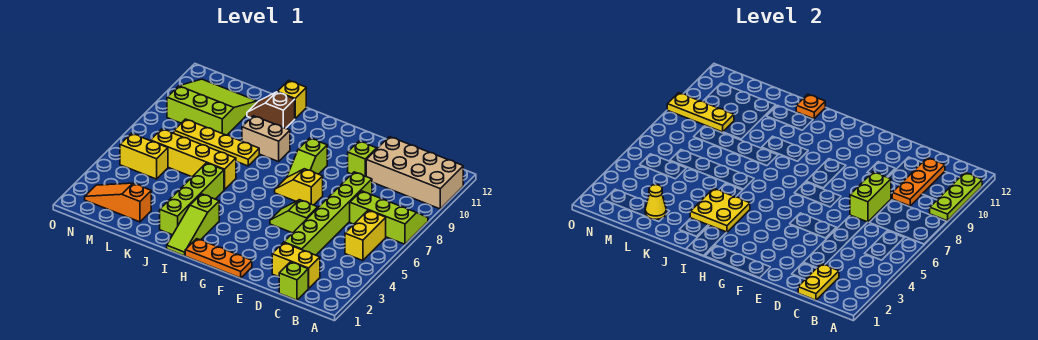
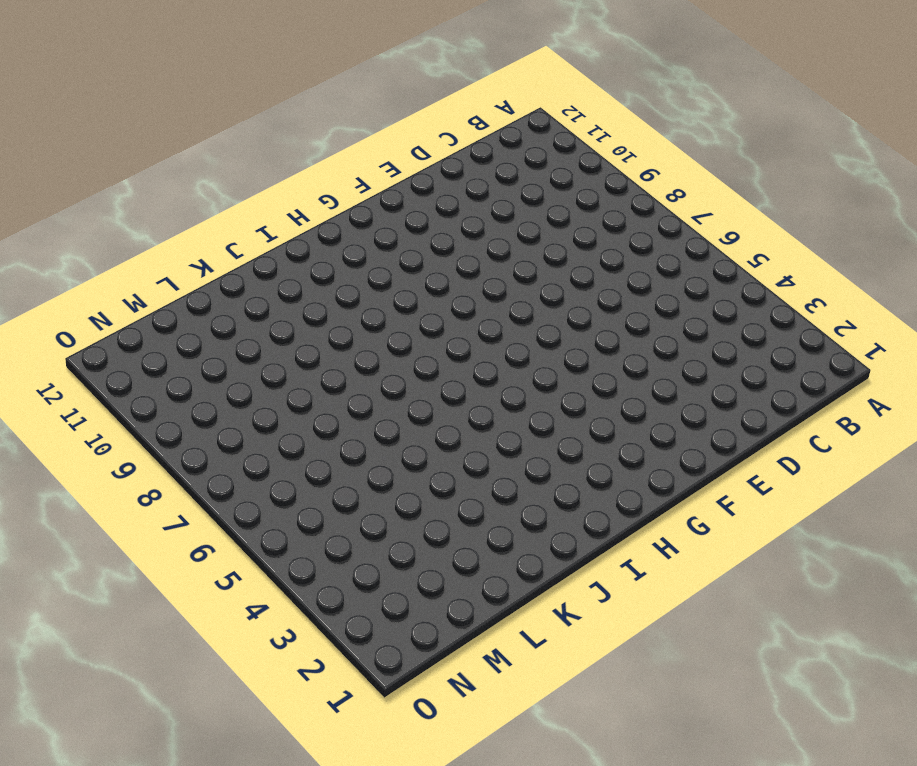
none -> lime slope A7:C8 level 1 top 7
none -> tan brick A10:D11 level 1
none -> yellow brick B5:B6 level 1

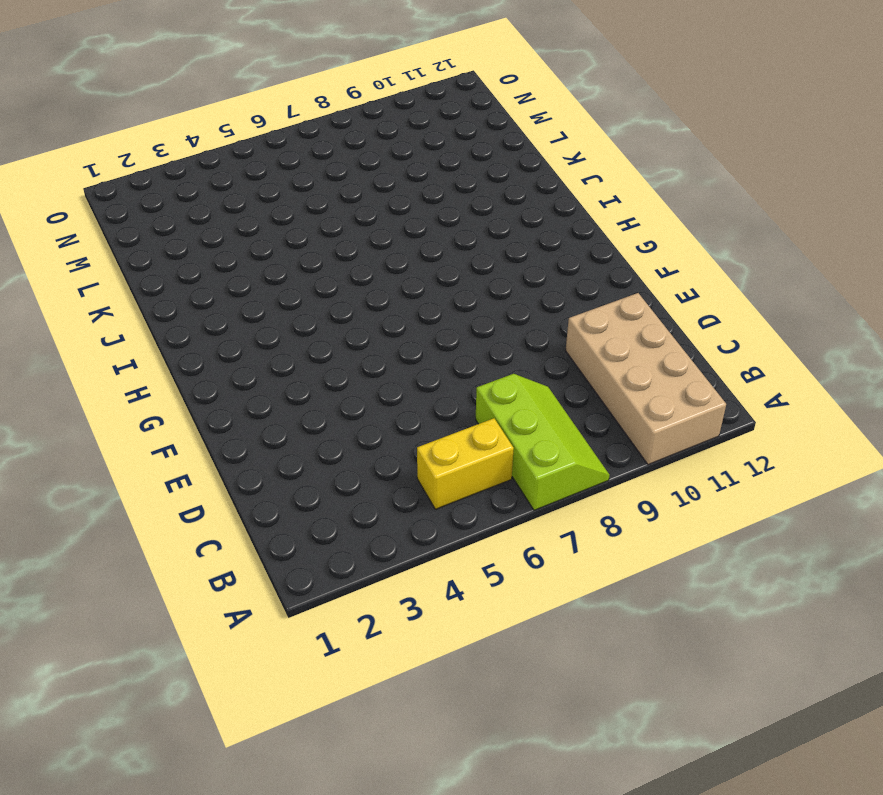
none -> lime brick C1 level 1
none -> yellow brick C2:D2 level 1
none -> lime brick D3:D8 level 1

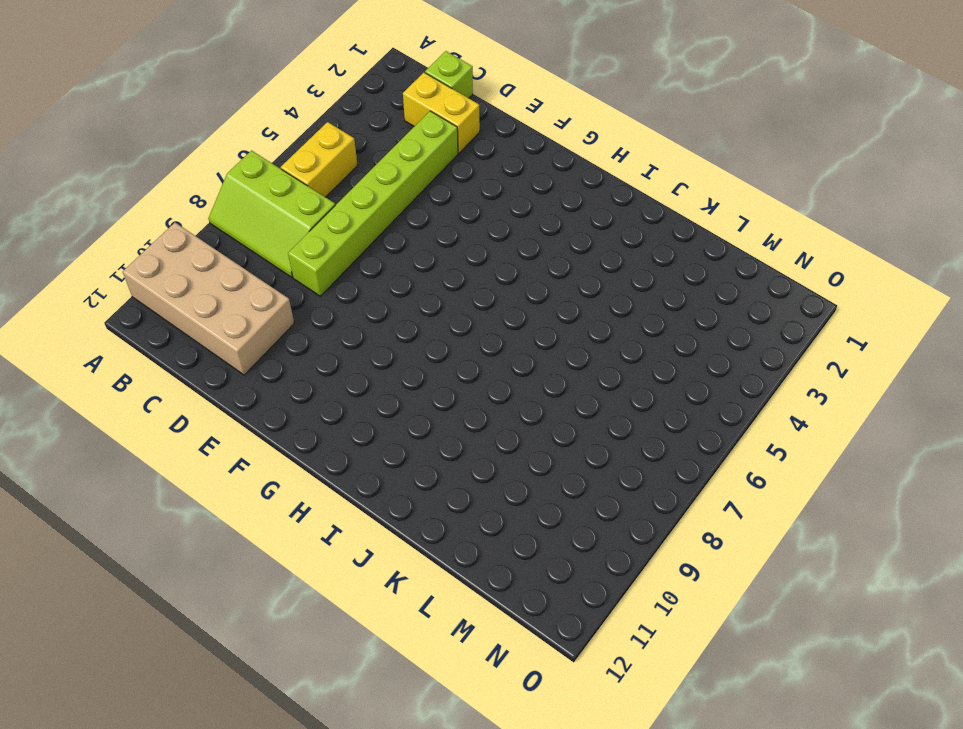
none -> lime slope E5:F5 level 1 top E
none -> lime brick E10 level 1
none -> orange plate F1:H1 level 1

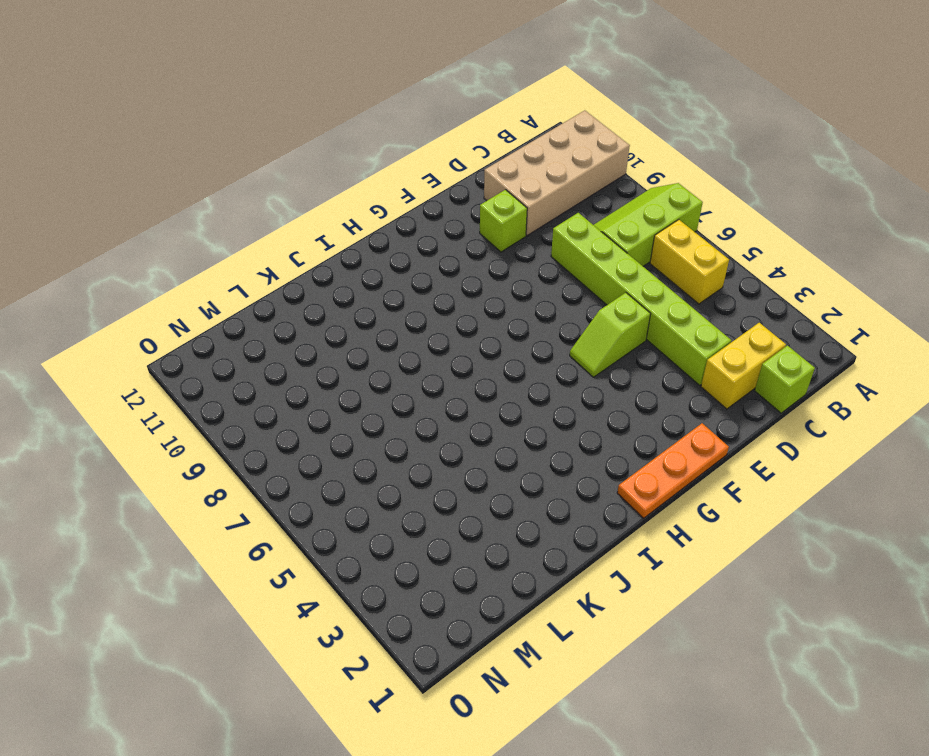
none -> yellow slope F7:G7 level 1 top F
none -> lime slope G8:G9 level 1 top 9
none -> lime slope I1:I3 level 1 top 3

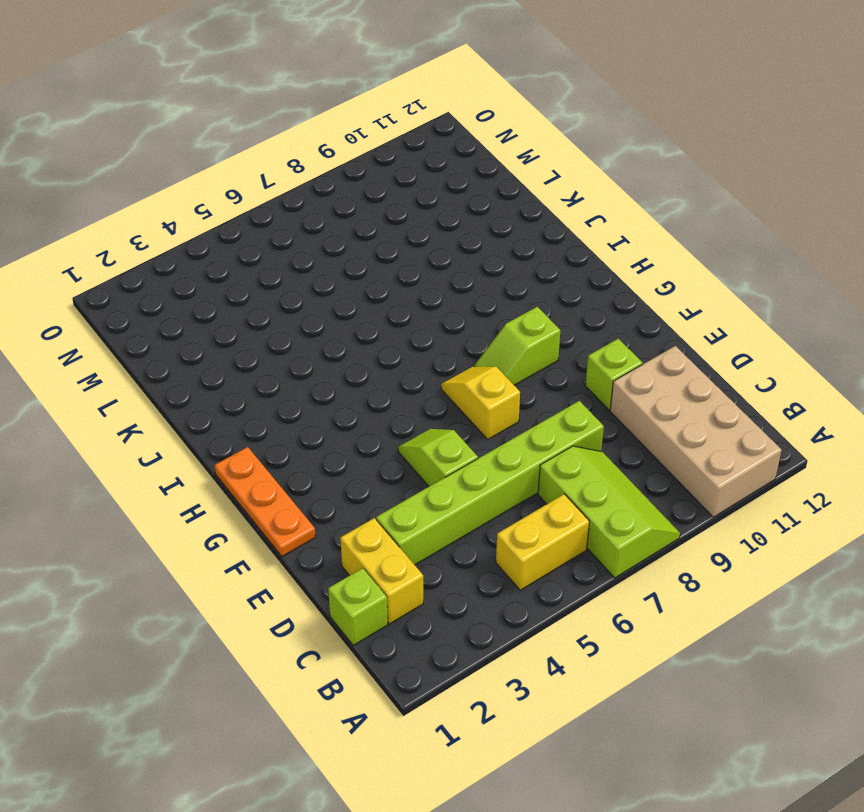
none -> lime slope I1:I3 level 1 top 3
none -> tan brick I9:J9 level 1
none -> lime brick J2:J5 level 1

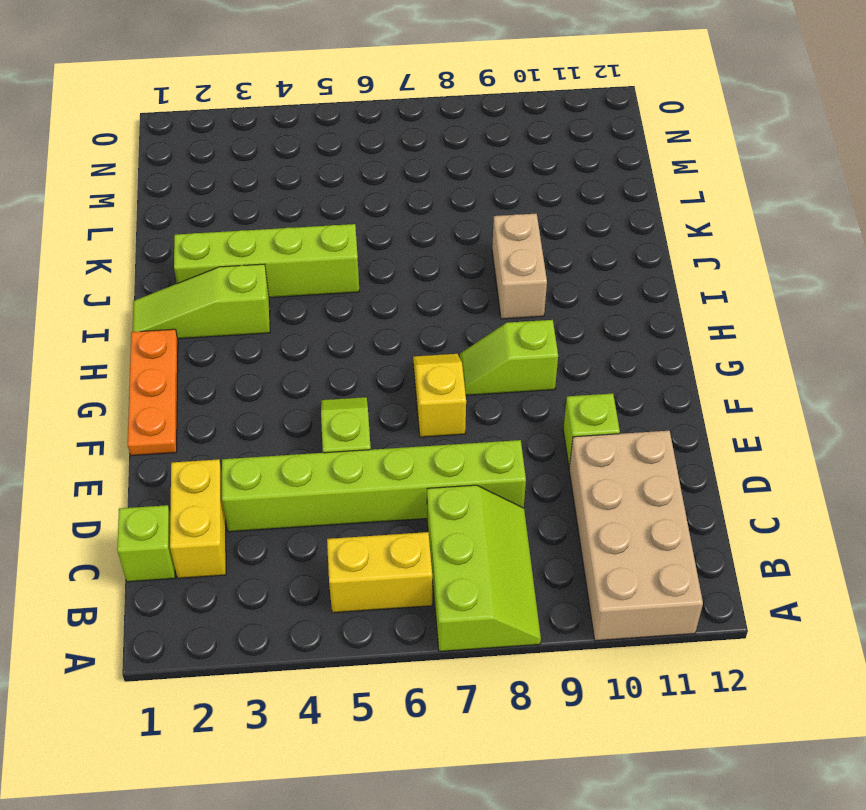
none -> yellow brick J6:M6 level 1
none -> yellow plate J8:M8 level 1
none -> brown slope J11:K11 level 1 top J

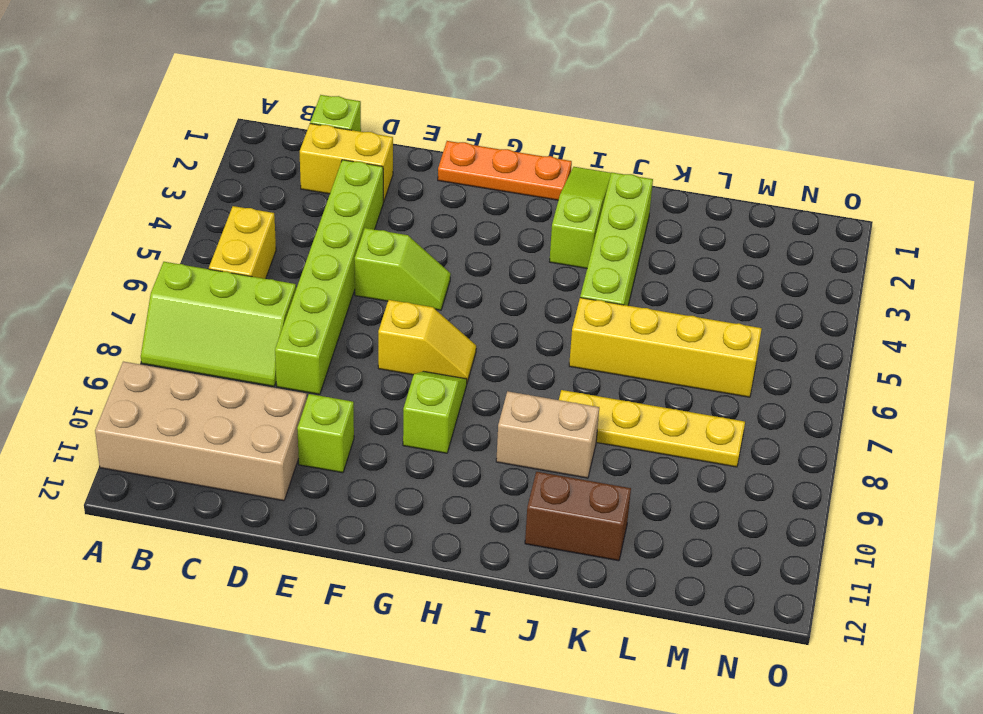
brown brick J11:K11 level 1 -> brown slope J11:K11 level 1 top J
none -> yellow brick J12 level 1
none -> orange slope L2:N2 level 1 top L
none -> lime slope L9:N11 level 1 top 9

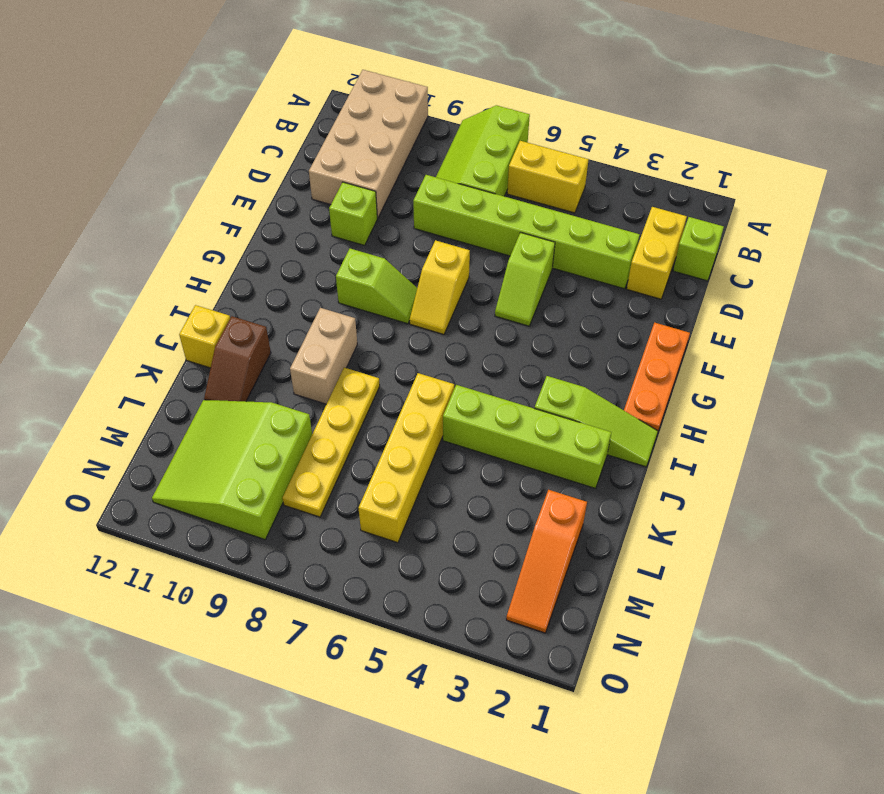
none -> yellow brick M5:N5 level 1
none -> lime plate A9:A11 level 2
none -> yellow plate C1:C2 level 2

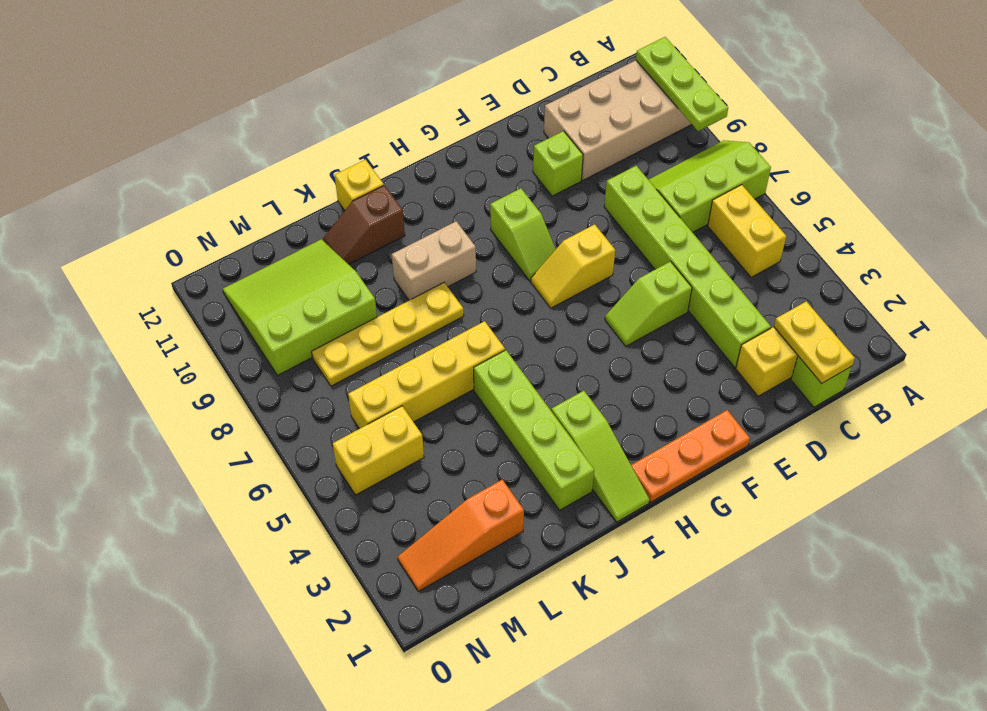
none -> orange plate C9:C11 level 2
none -> lime brick D7:D8 level 2
none -> yellow plate I3:J4 level 2

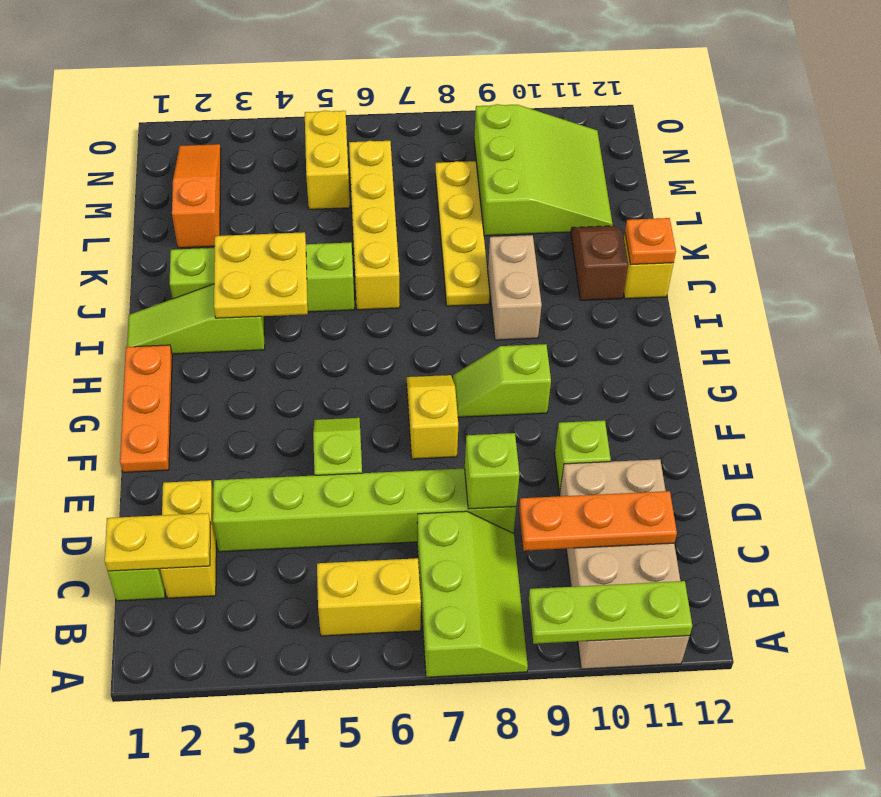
lime brick D8 level 2 -> lime brick D7:D8 level 2
none -> yellow cone L2 level 2
none -> yellow plate M9:O9 level 2

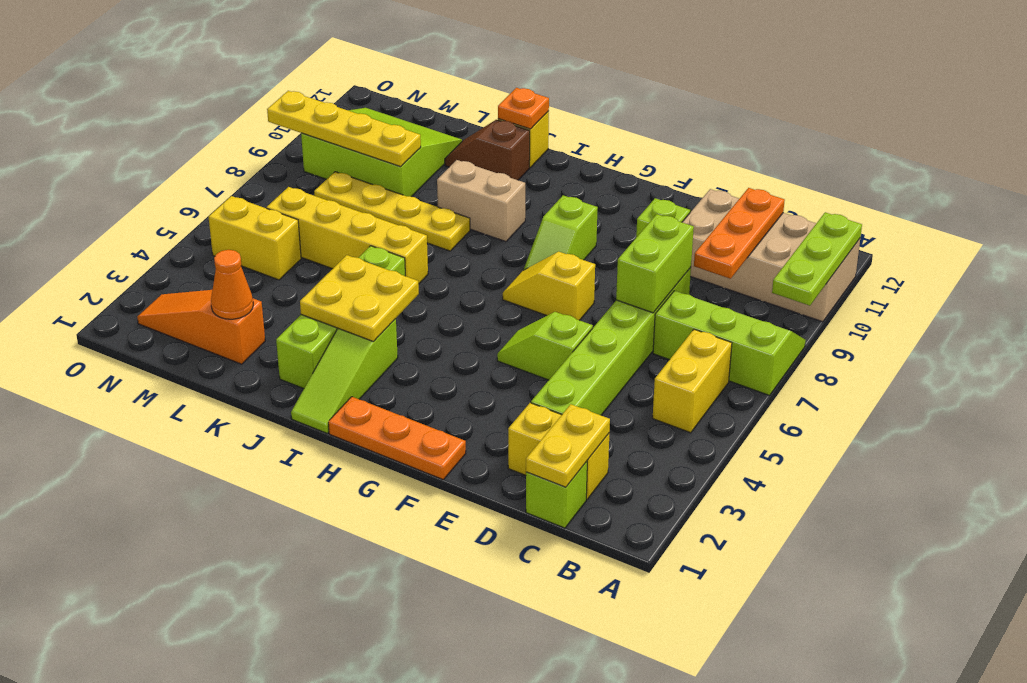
orange cone L2 level 2 -> yellow cone L2 level 2
yellow plate L9:O9 level 2 -> yellow plate M9:O9 level 2

